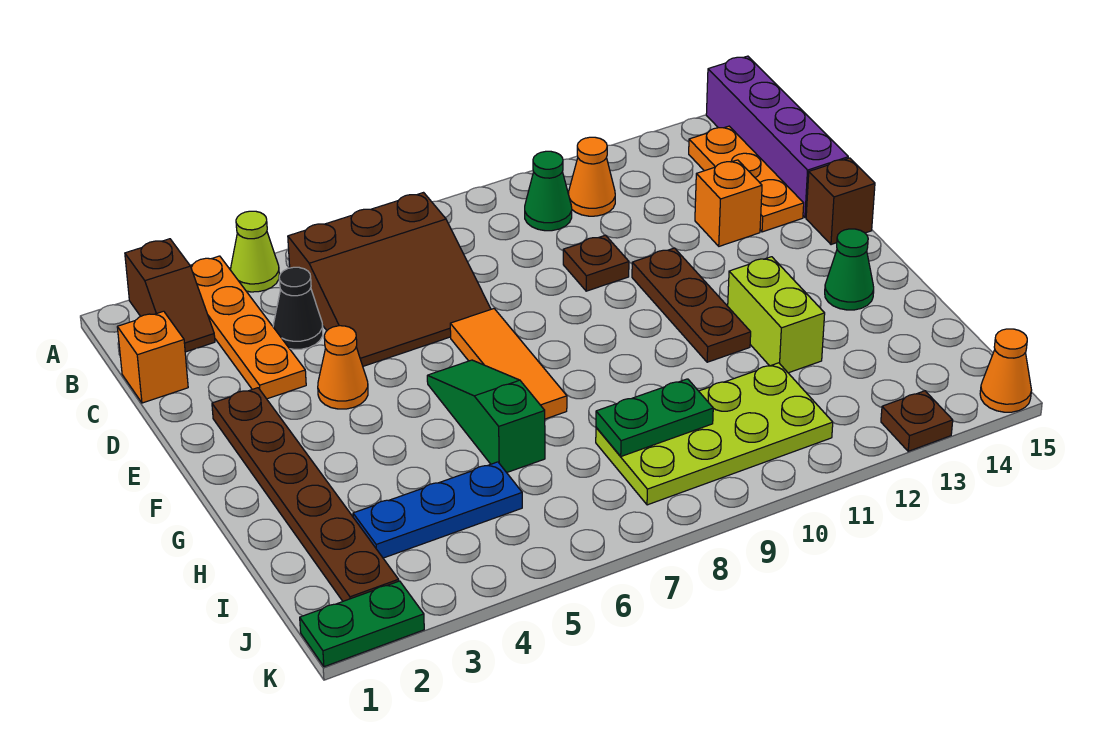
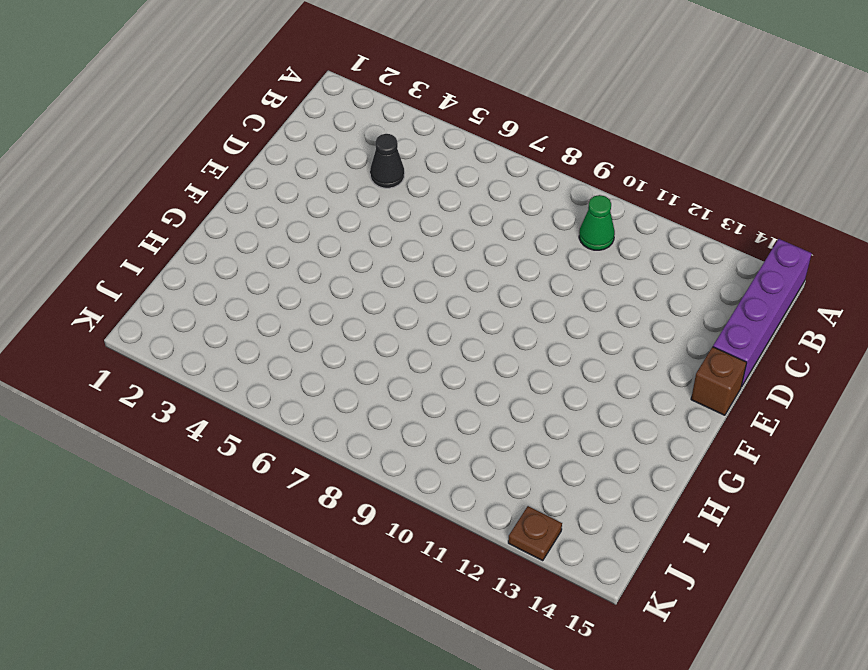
none -> brown slope A2:B2 level 1 top A
none -> orange plate A3:D3 level 1
none -> lime cone A4 level 1

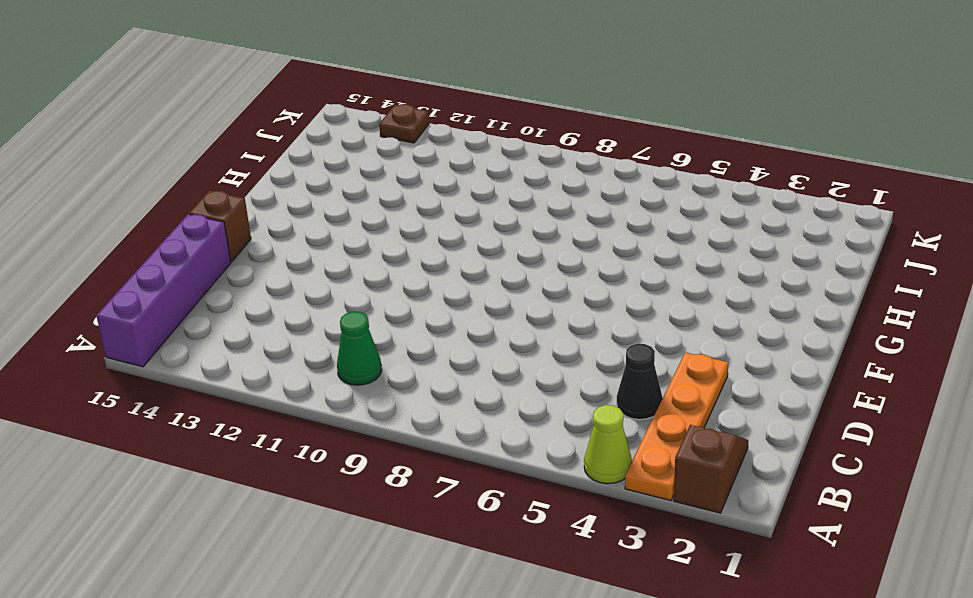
none -> brown slope B5:D7 level 1 top B
none -> orange cone B11 level 1
none -> orange plate B14:D14 level 1

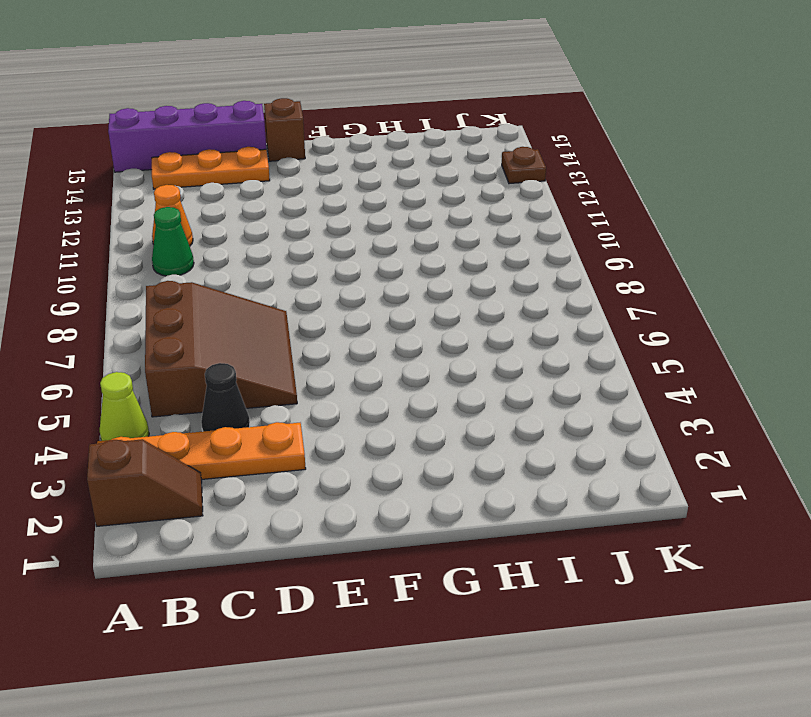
none -> orange brick C1 level 1
none -> brown plate D10 level 1
none -> orange brick D13 level 1

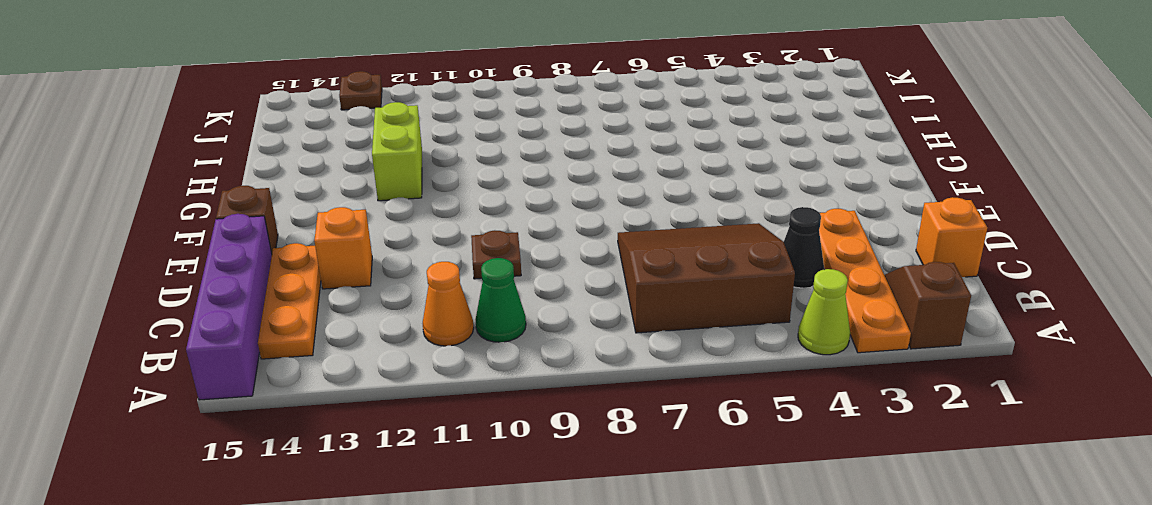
none -> brown plate E2:J2 level 1
none -> orange cone E4 level 1
none -> orange tile E7:G7 level 1

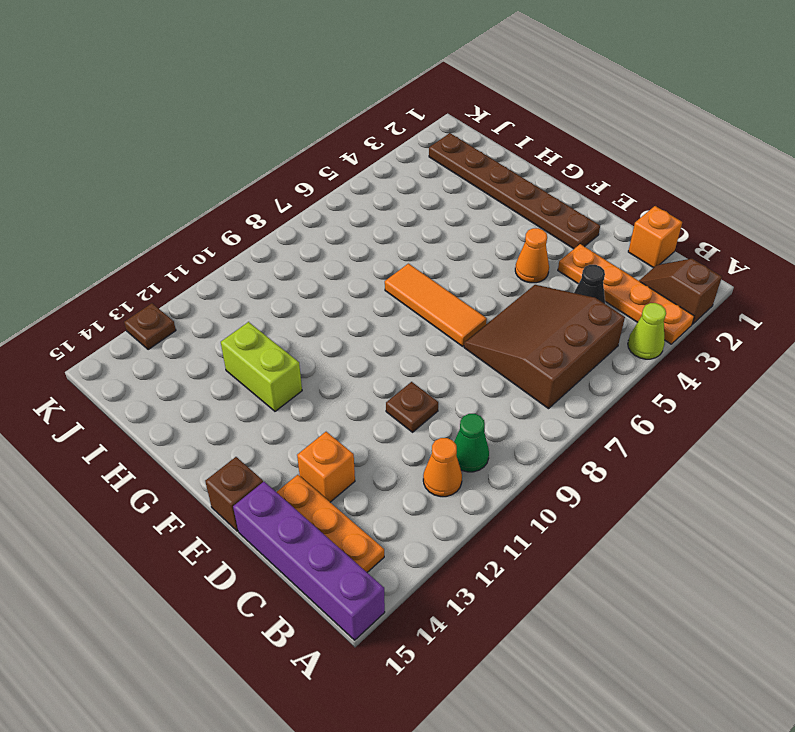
none -> brown plate E11:G11 level 1
none -> green slope F6:H6 level 1 top H
none -> green cone G14 level 1

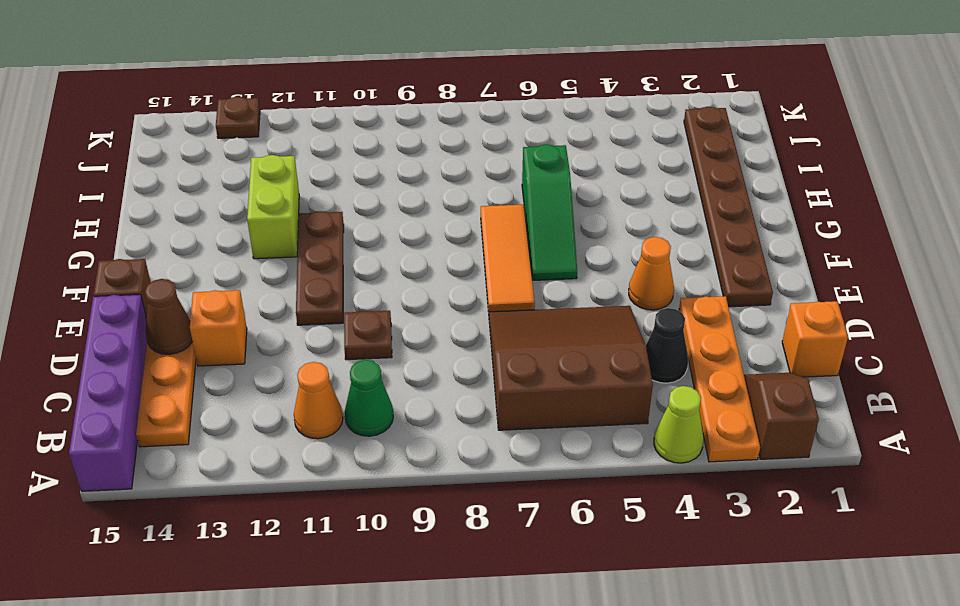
brown cone D14 level 2 -> none
none -> green cone G14 level 1
none -> blue plate I3:I5 level 1
none -> lime plate I8:J11 level 1

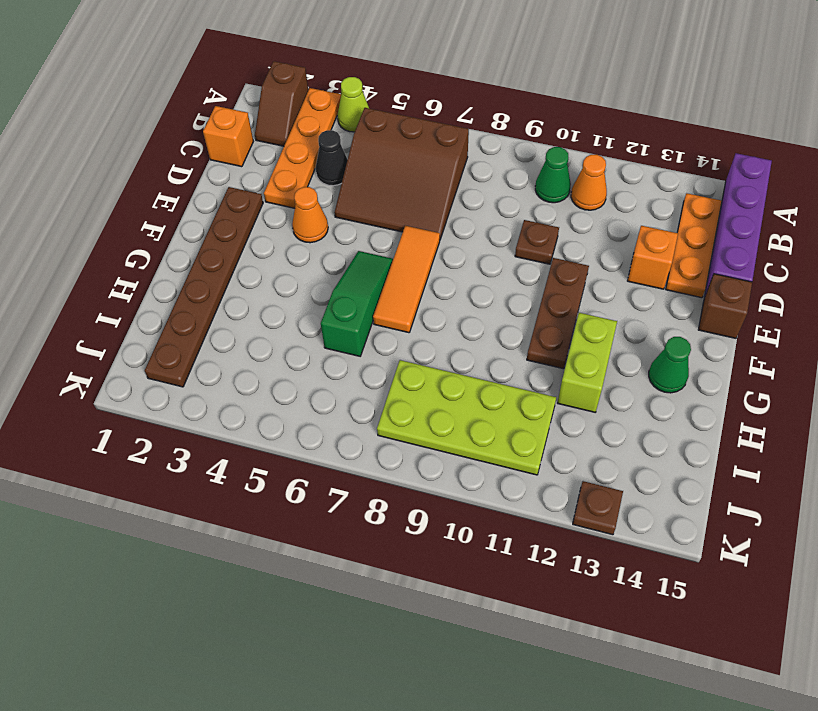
none -> blue plate I3:I5 level 1
none -> green plate K1:K2 level 1
none -> orange cone K15 level 1

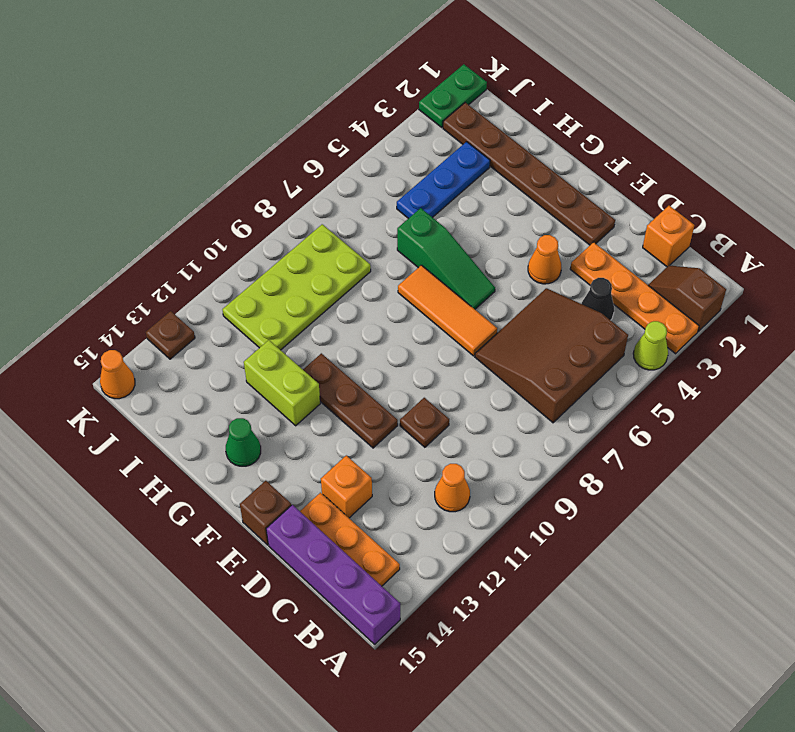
none -> green cone B10 level 1
none -> green plate I8:I9 level 2

